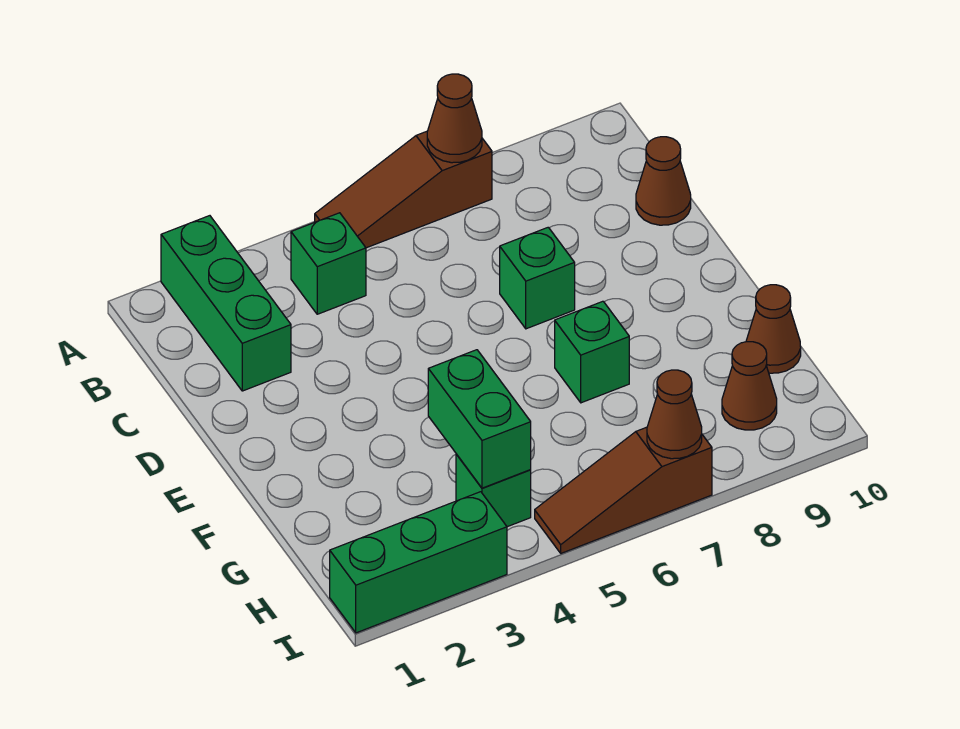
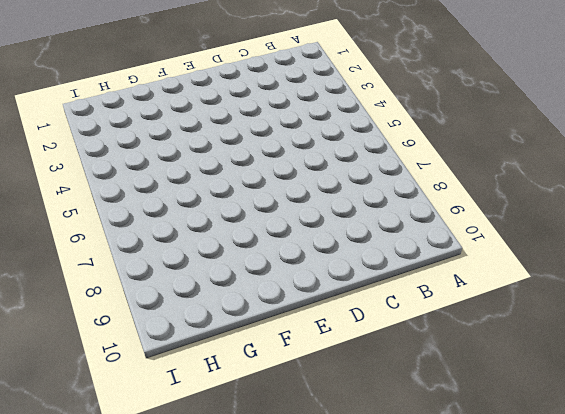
none -> green brick A2:C2 level 1
none -> brown slope A5:A7 level 1 top 7
none -> green brick B4 level 1

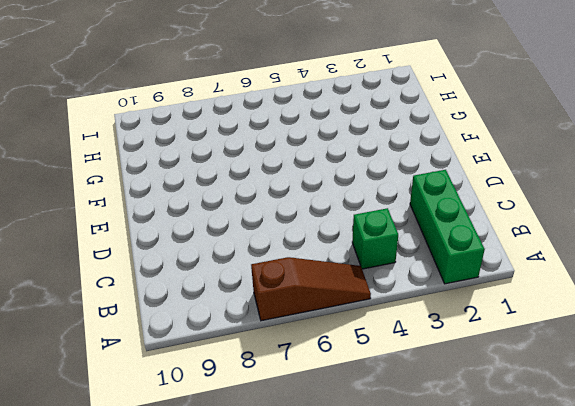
none -> brown cone C10 level 1
none -> green brick D7 level 1
none -> green brick F7 level 1

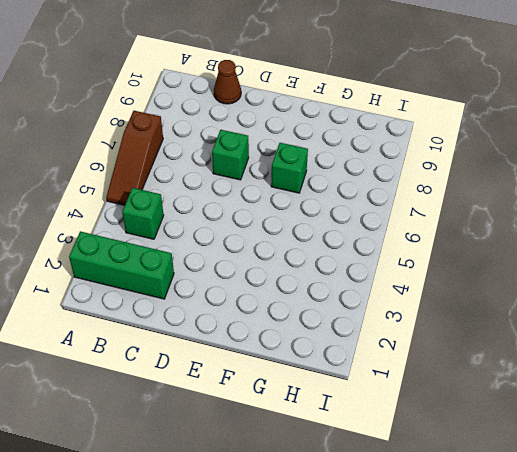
none -> brown cone G10 level 1
none -> green brick H4 level 1
none -> brown cone H9 level 1

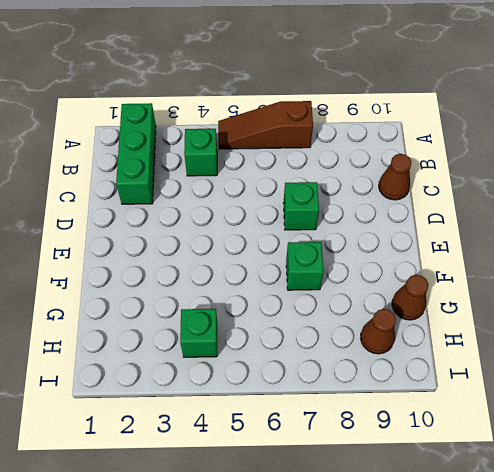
none -> green brick I1:I3 level 1
none -> brown slope I5:I7 level 1 top 7
none -> brown cone A7 level 2

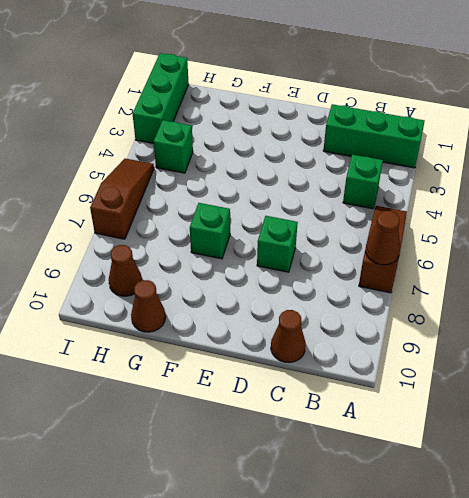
none -> green brick G4:H4 level 2
none -> brown cone I7 level 2

